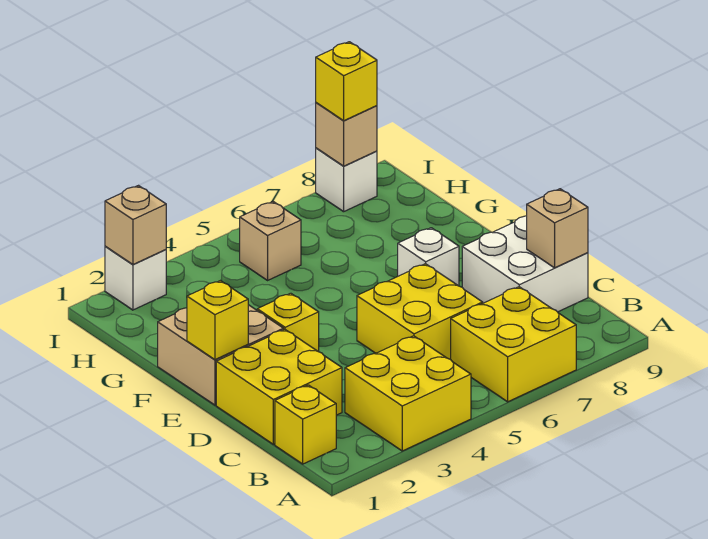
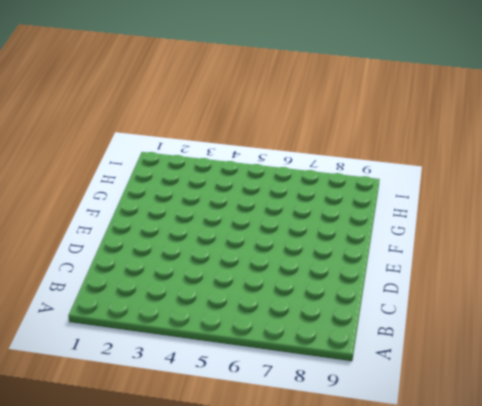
none -> yellow brick A3:B4 level 1
none -> yellow brick A6:B7 level 1
none -> yellow brick B1 level 1

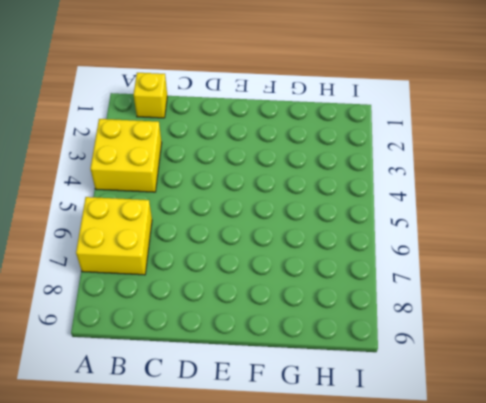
none -> yellow brick C1:D2 level 1
none -> yellow brick C5:D6 level 1
none -> white brick C8:D9 level 1

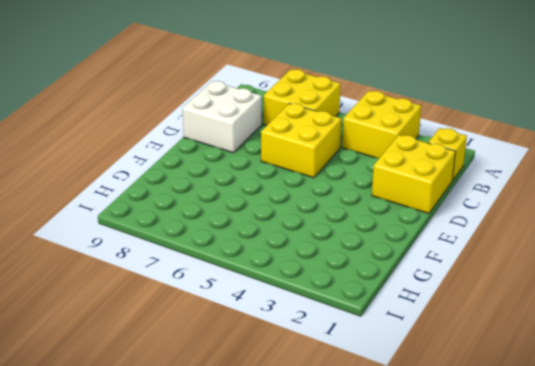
none -> tan brick E1:F2 level 1
none -> yellow brick E3 level 1
none -> white brick E7 level 1

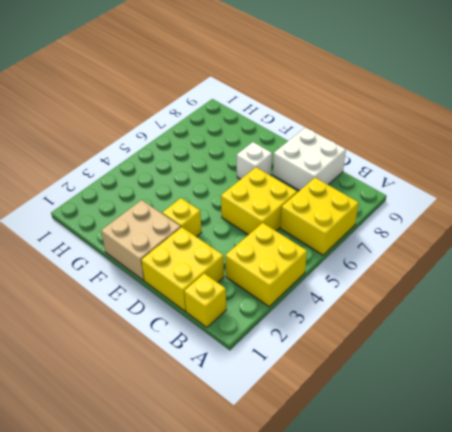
none -> tan brick H5 level 1
none -> white brick I2 level 1
none -> white brick I8 level 1

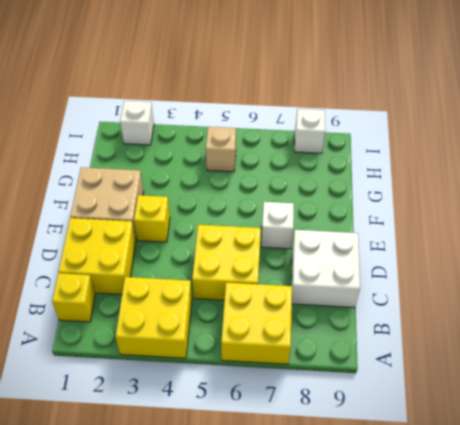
none -> tan brick C9 level 2
none -> yellow brick E1 level 2
none -> tan brick I2 level 2

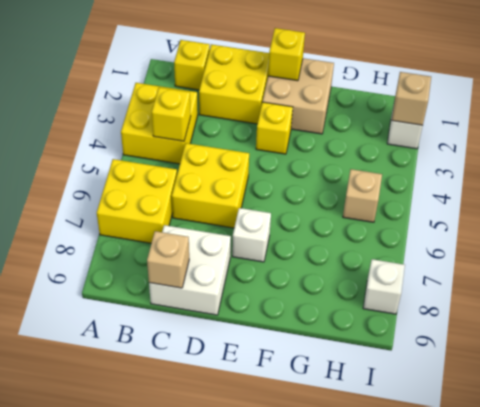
yellow brick B4 level 2 -> yellow brick I8 level 3
none -> tan brick I8 level 2

